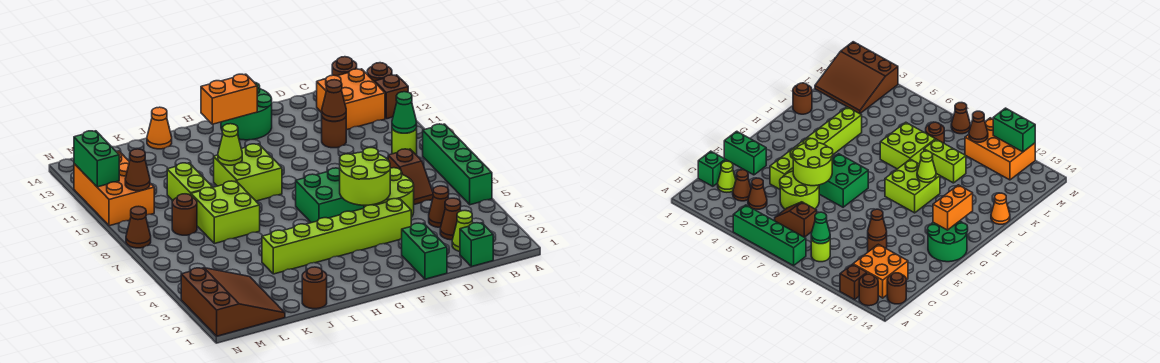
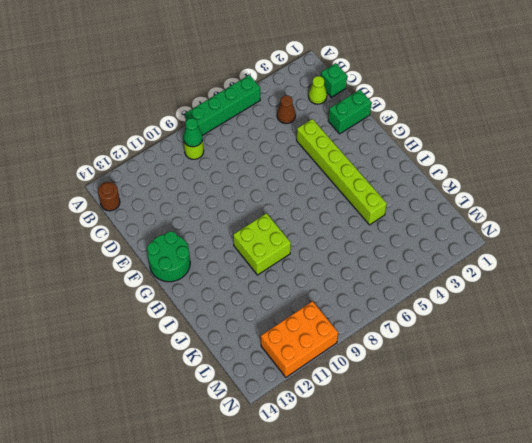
none -> brown brick A12 level 1
none -> brown round brick A13 level 1
none -> orange brick B12:C13 level 1
none -> brown cone C3 level 1

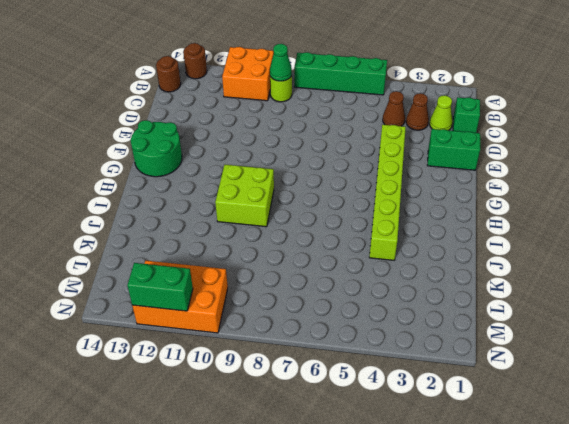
orange brick A10:B11 level 1 -> orange brick B12:C13 level 1
none -> brown brick A12 level 1
none -> brown slope C6:C7 level 1 top 7
none -> lime round brick D5:E6 level 1
none -> brown round brick D11 level 1

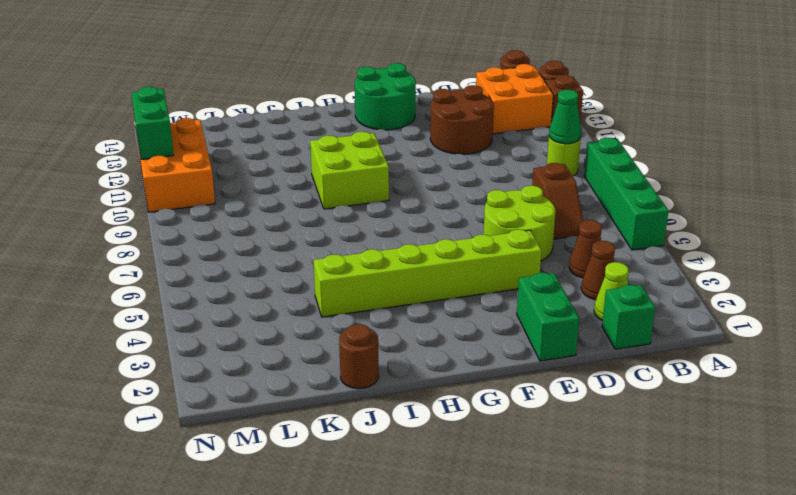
brown round brick D11:E12 level 1 -> brown round brick D11 level 1
none -> green brick F6:G7 level 1
none -> lime brick J7:K8 level 1
none -> orange cone J14 level 1
none -> lime brick K9:K10 level 1

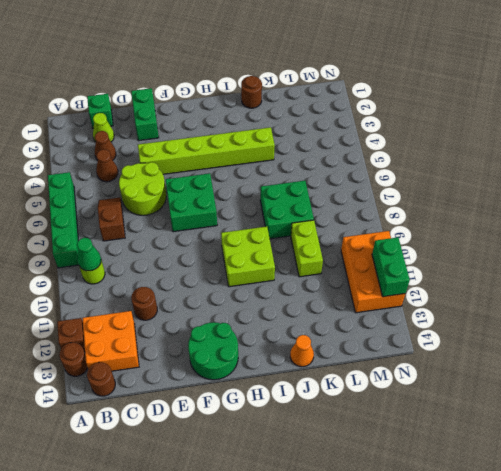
green brick J7:K8 level 1 -> lime brick J7:K8 level 1
none -> brown slope L1:N3 level 1 top N
none -> brown round brick L8 level 1
none -> brown cone N8 level 1
none -> brown cone D11 level 2

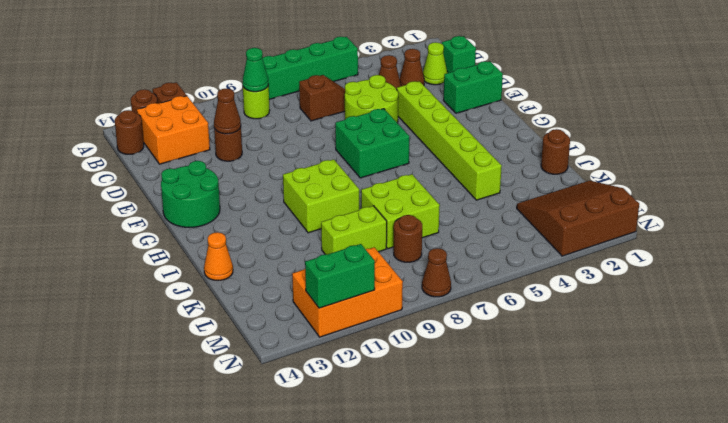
none -> lime round brick E5:F6 level 2
none -> orange brick G13:H13 level 2
none -> lime cone I10 level 2
none -> brown cone M10 level 2

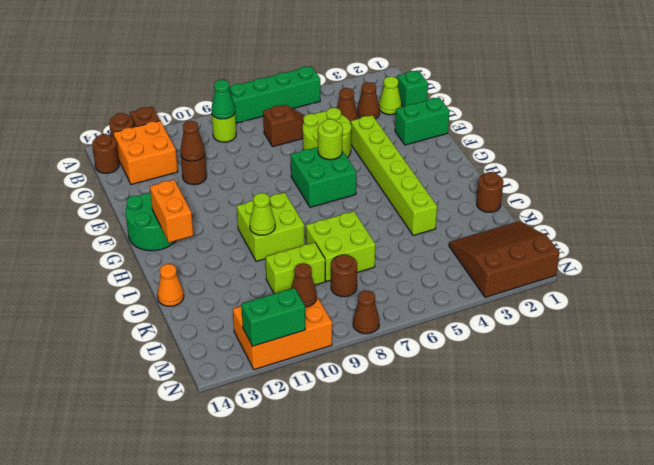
lime round brick F6 level 2 -> lime round brick E5:F6 level 2

